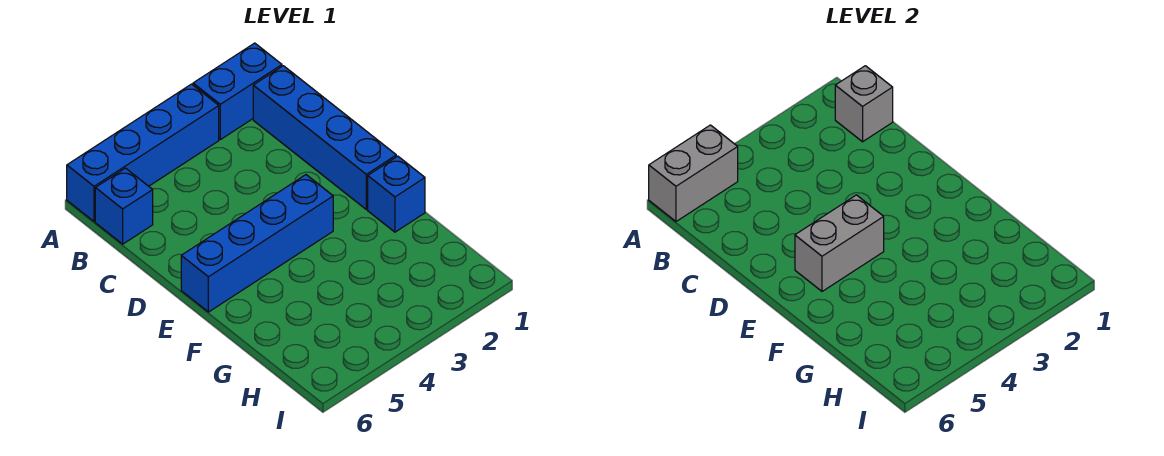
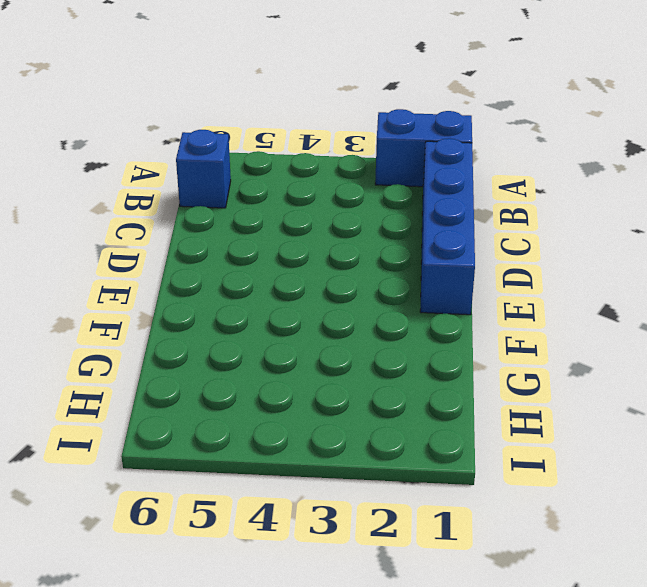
none -> blue brick A3:A6 level 1
none -> blue brick E3:E6 level 1

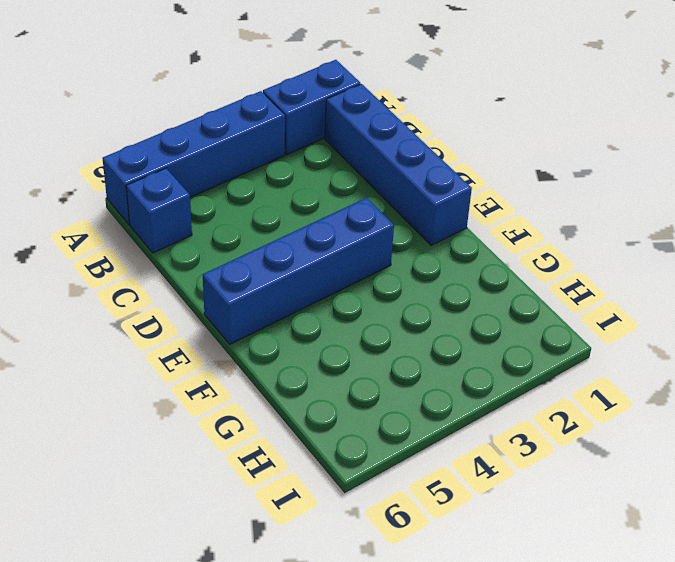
none -> blue brick F1 level 1
none -> grey brick A5:A6 level 2

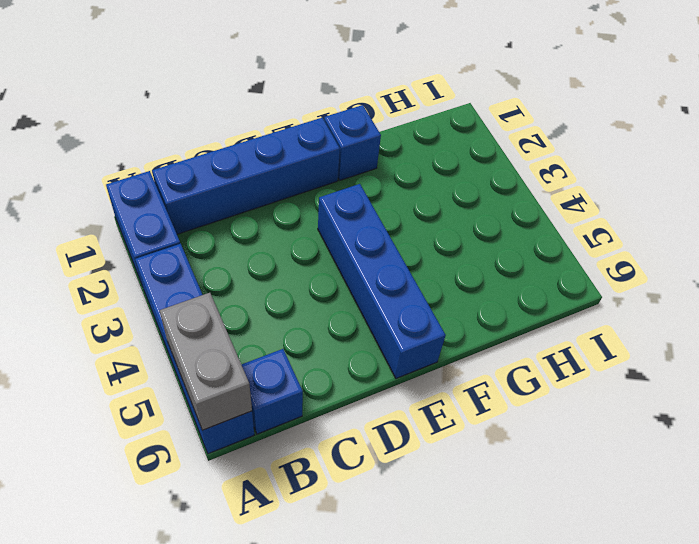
none -> grey brick B1 level 2
none -> grey brick E4:E5 level 2

